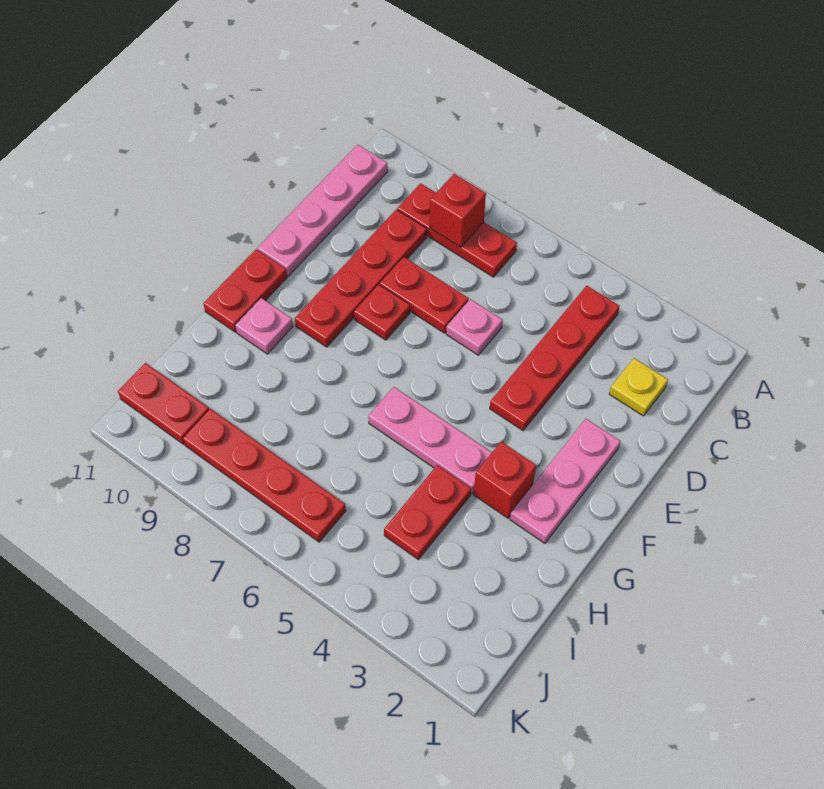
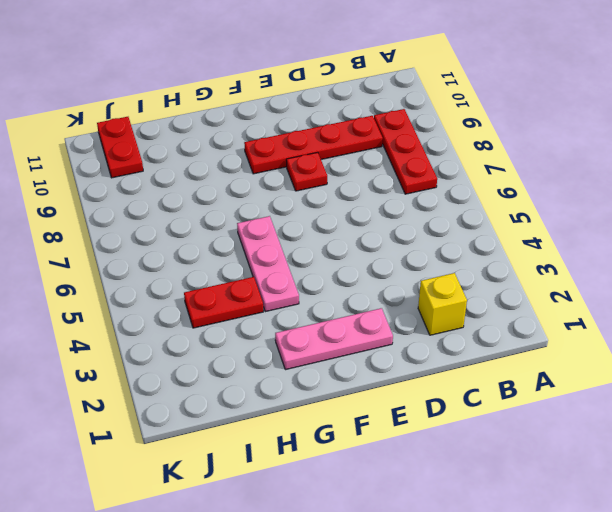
yellow brick C2 level 1 -> yellow plate C2 level 1
none -> red plate B4:E4 level 1
none -> pink plate B11:E11 level 1
none -> pink plate D6 level 1

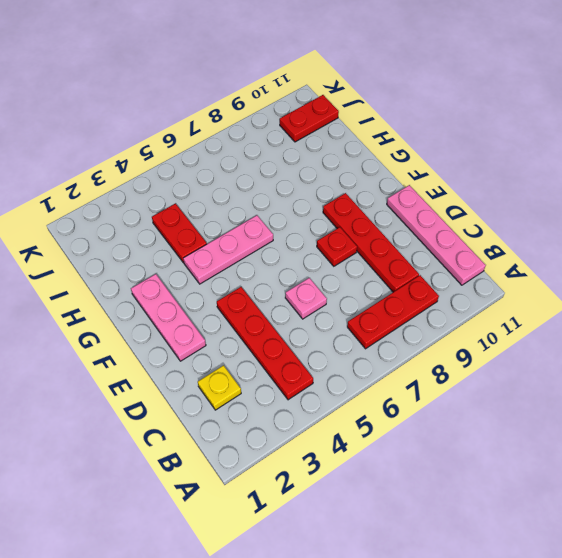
none -> red plate D7:D8 level 1
none -> red plate F11:G11 level 1
none -> red brick G3 level 1

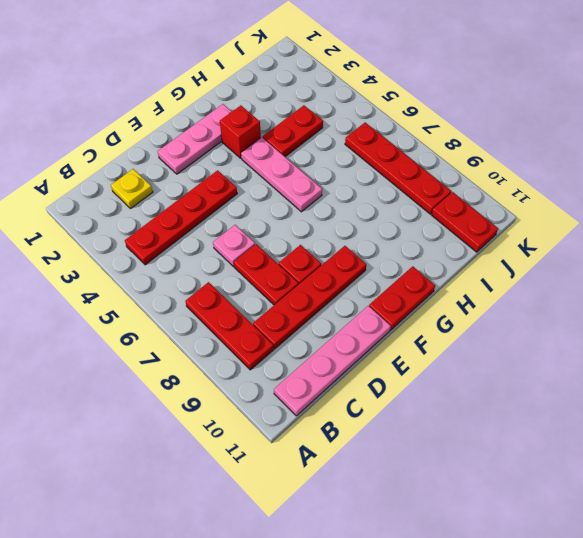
none -> pink plate G10 level 1
none -> red brick B8 level 2

